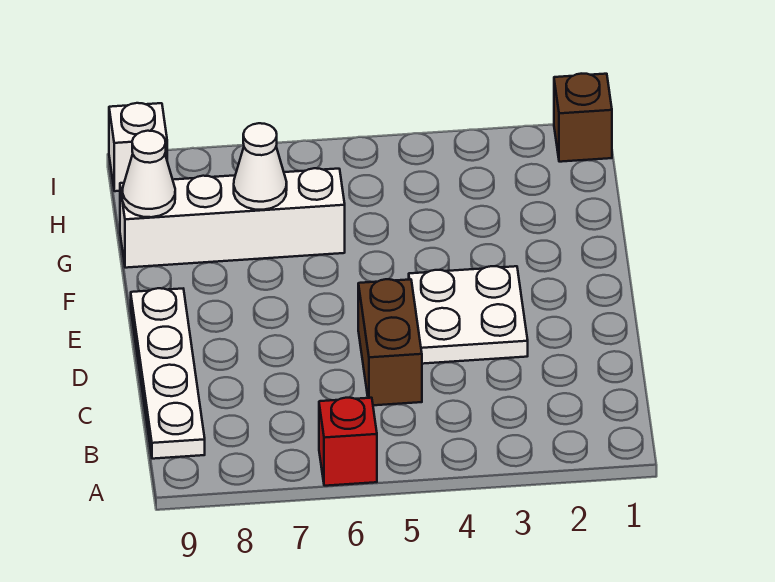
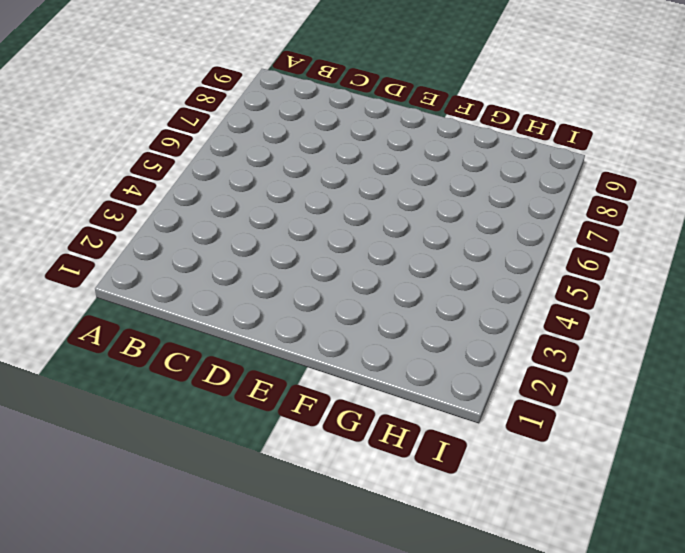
none -> red brick A6 level 1
none -> white plate B9:E9 level 1

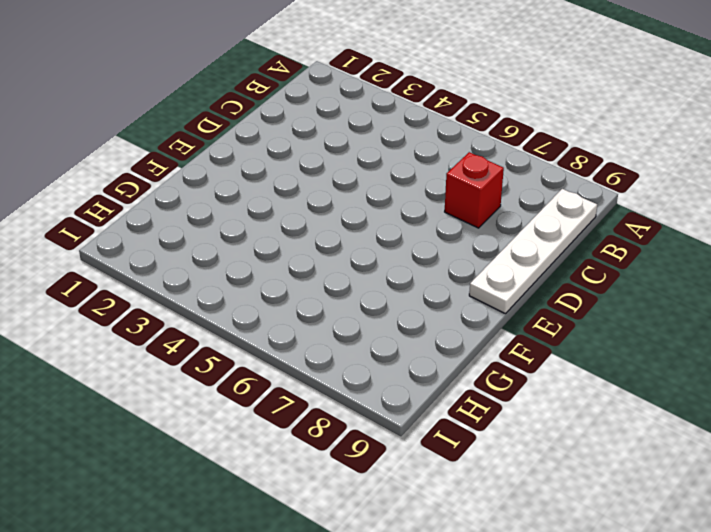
red brick C7 level 1 -> red brick A6 level 1
none -> brown brick C5:D5 level 1
none -> white plate D3:E4 level 1

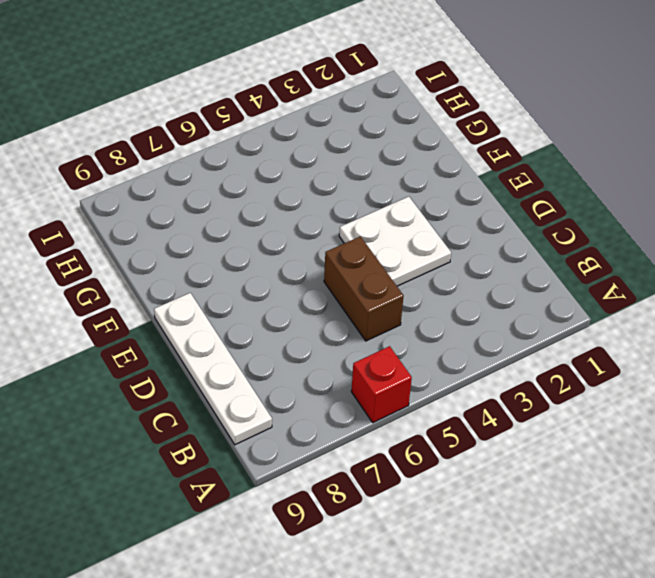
none -> white brick G6:G9 level 1
none -> brown brick I1 level 1

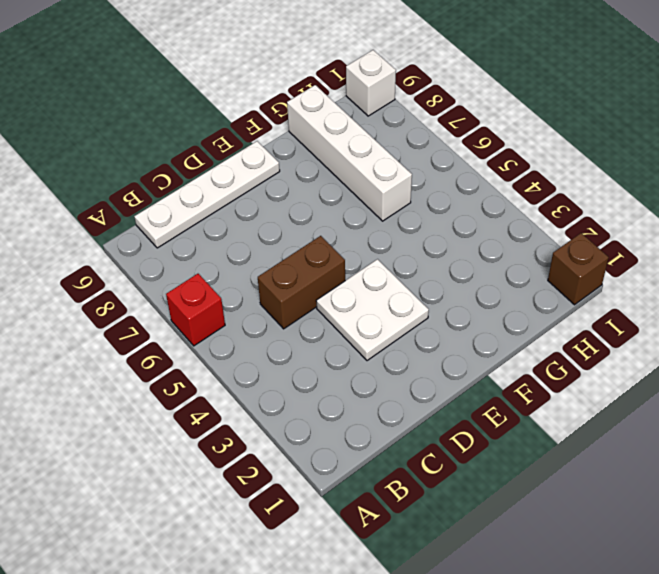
none -> white cone G7 level 2
none -> white cone G9 level 2

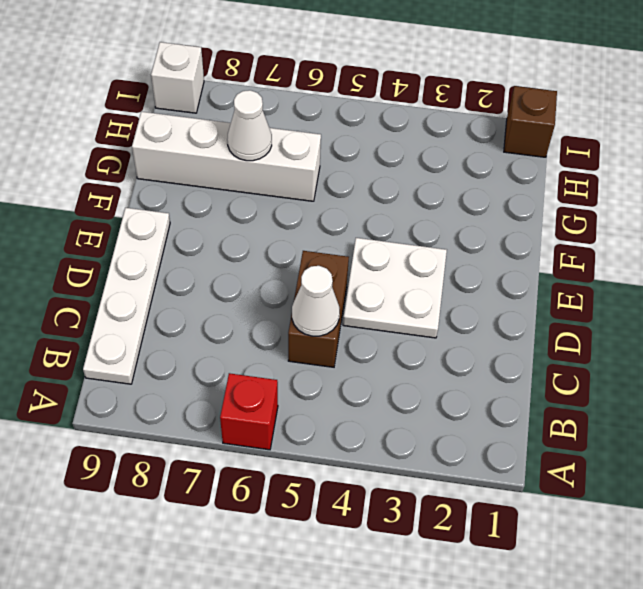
white cone C5 level 2 -> white cone G9 level 2

